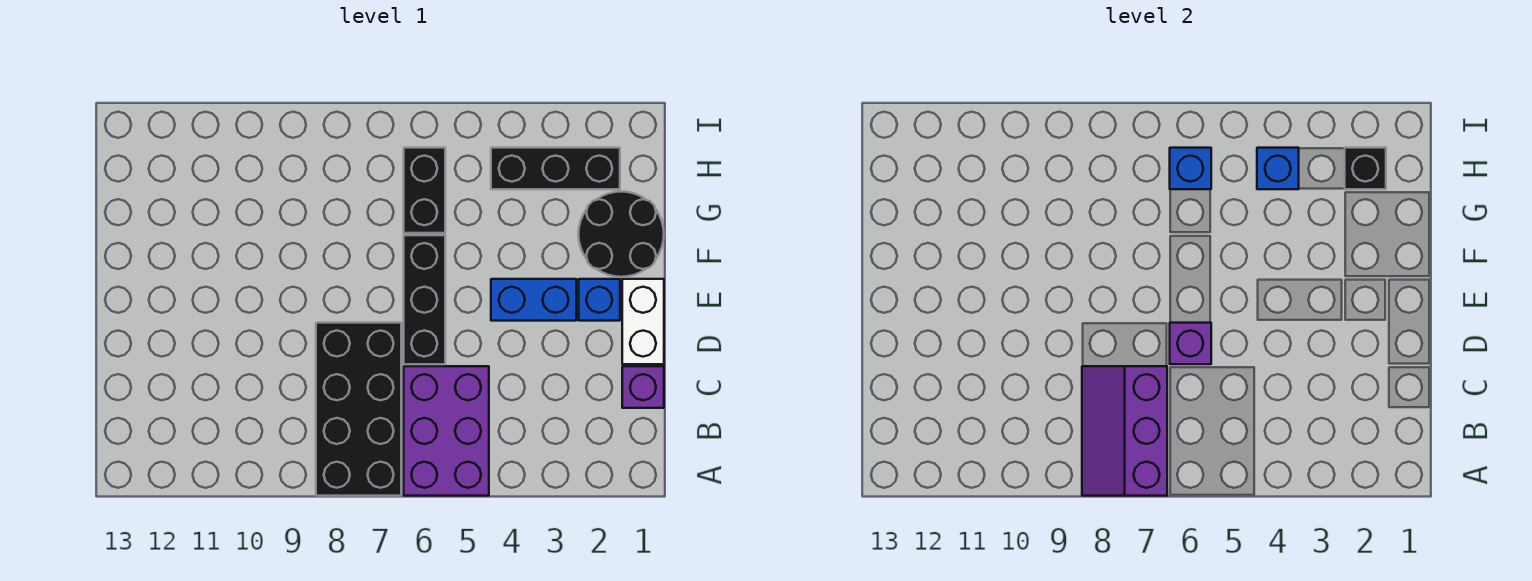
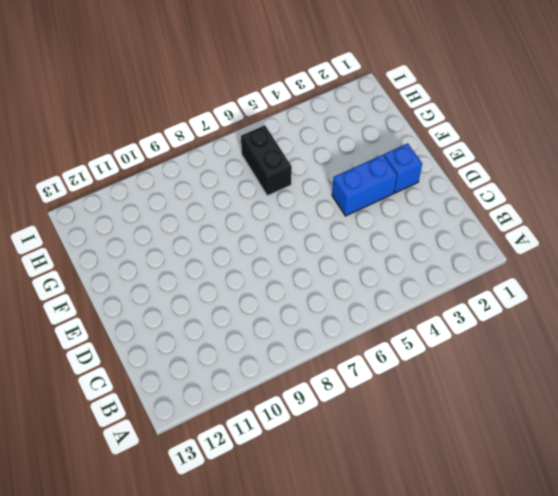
none -> purple brick A5:C6 level 1
none -> black brick A7:D8 level 1
none -> purple brick C1 level 1

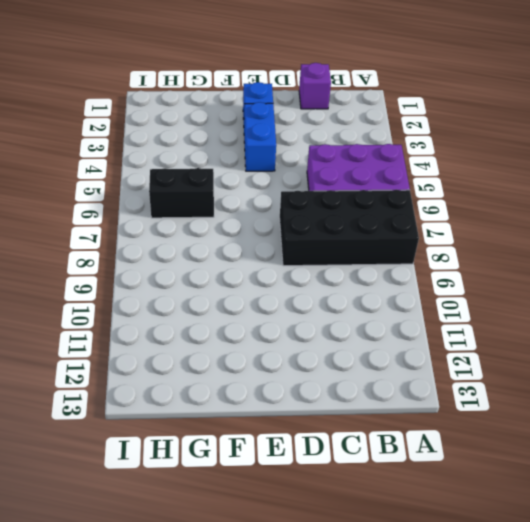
none -> white brick D1:E1 level 1
none -> black brick D6:F6 level 1
none -> black round brick F1:G2 level 1

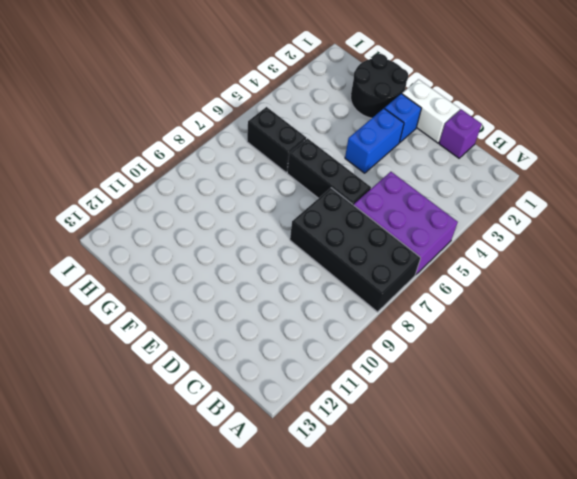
none -> black brick H2:H4 level 1
none -> purple slope A7:C8 level 2 top 7
none -> purple brick D6 level 2

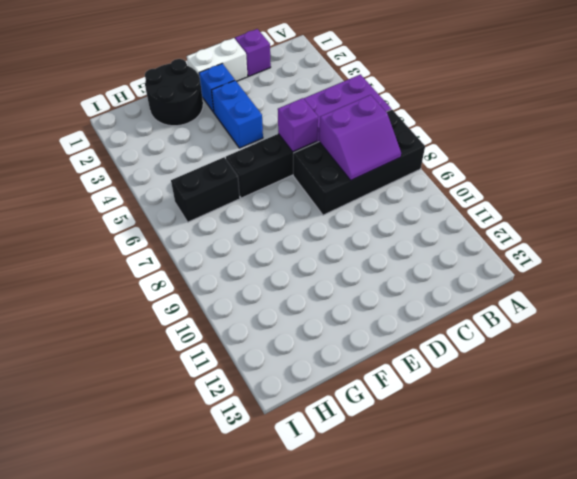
purple slope B7:C8 level 2 top 7 -> purple slope A7:C8 level 2 top 7
none -> black brick H2:H4 level 1
none -> black brick H2 level 2
none -> blue brick H4 level 2

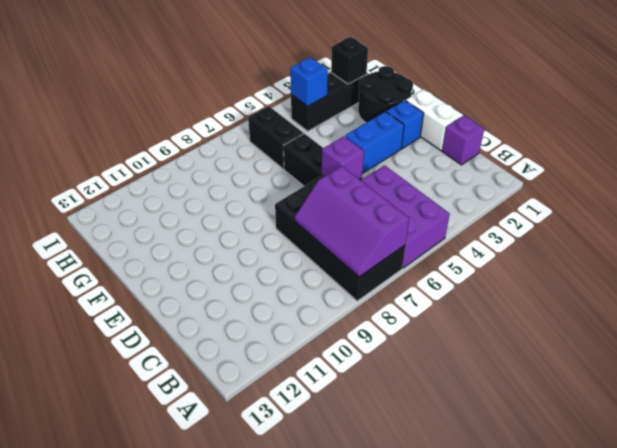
none -> blue brick H6 level 2

